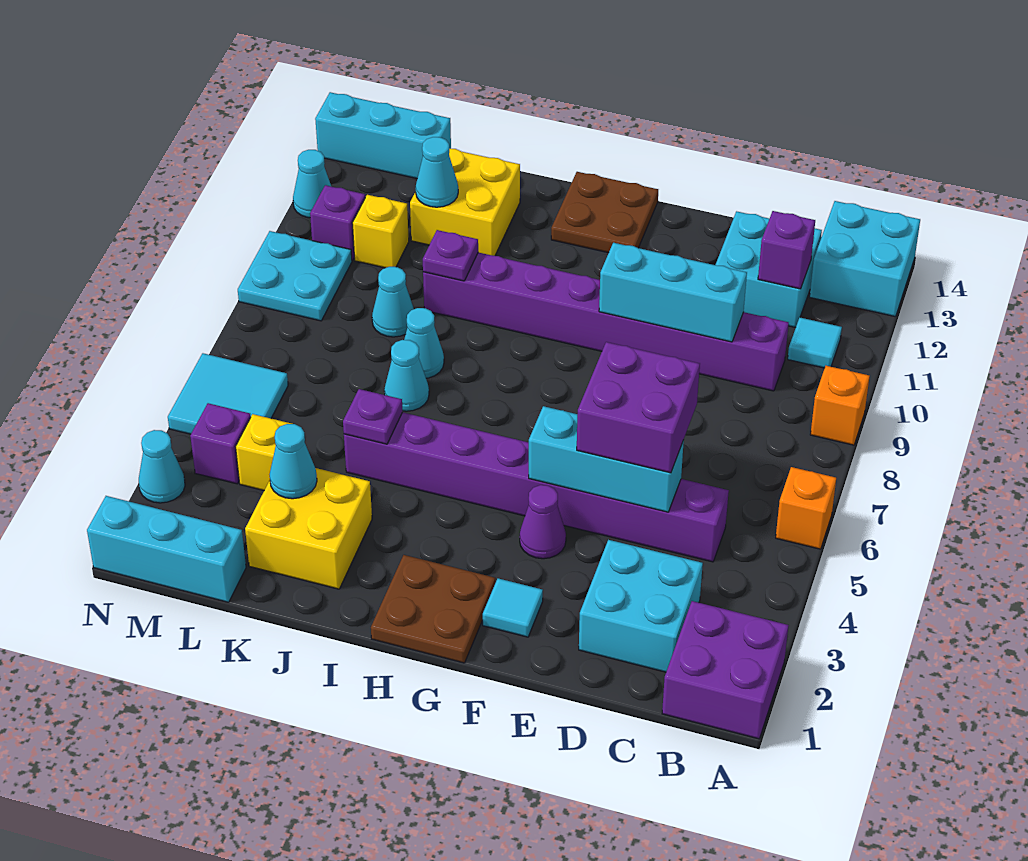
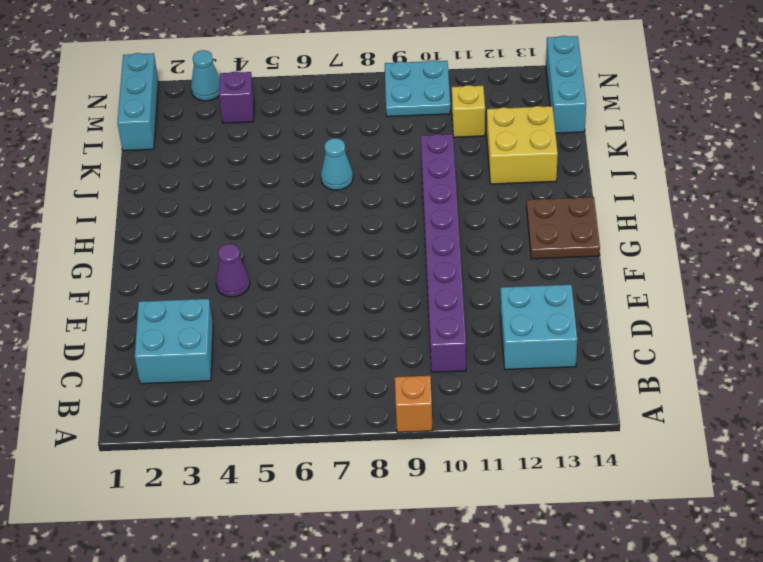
none -> purple brick A1:B2 level 1
none -> orange brick A6 level 1
none -> cyan brick A13:B14 level 1
none -> cyan tile B11 level 1

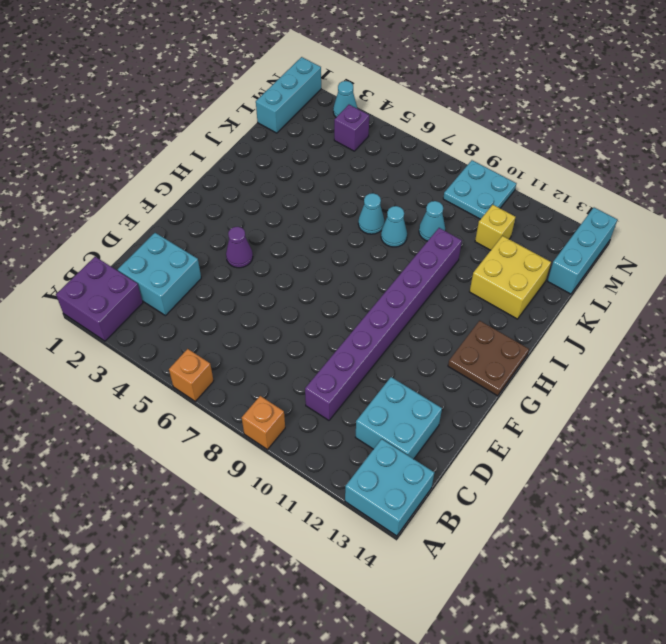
none -> cyan tile B11 level 1
none -> purple brick C5:J5 level 1
none -> cyan tile F2 level 1
none -> brown plate G1:H2 level 1

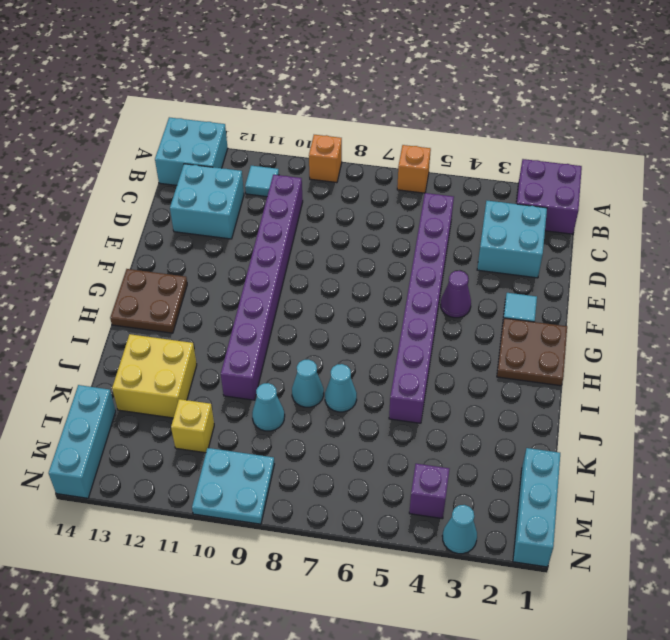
none -> yellow brick J2:K3 level 1
none -> yellow brick L4 level 1
none -> cyan tile M5:N6 level 1
none -> purple brick M11 level 1

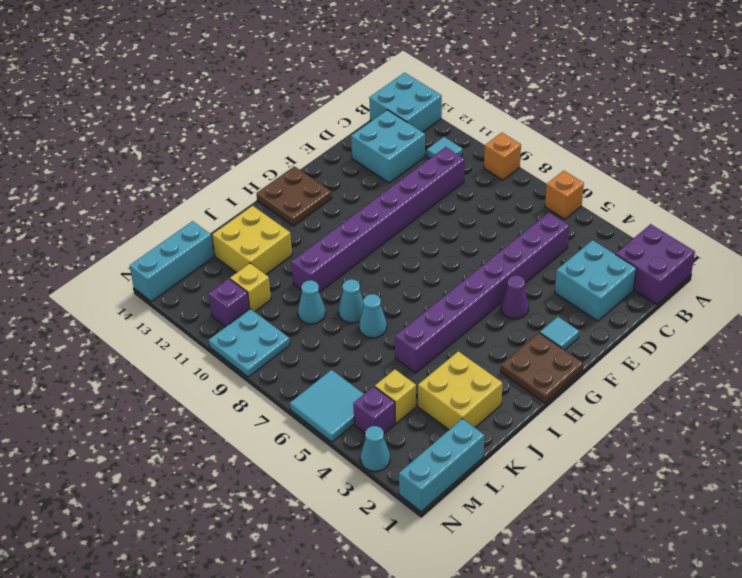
none -> cyan cone N12 level 1
none -> purple brick C12 level 2
none -> cyan brick D5:F5 level 2
none -> cyan brick D10:F10 level 2

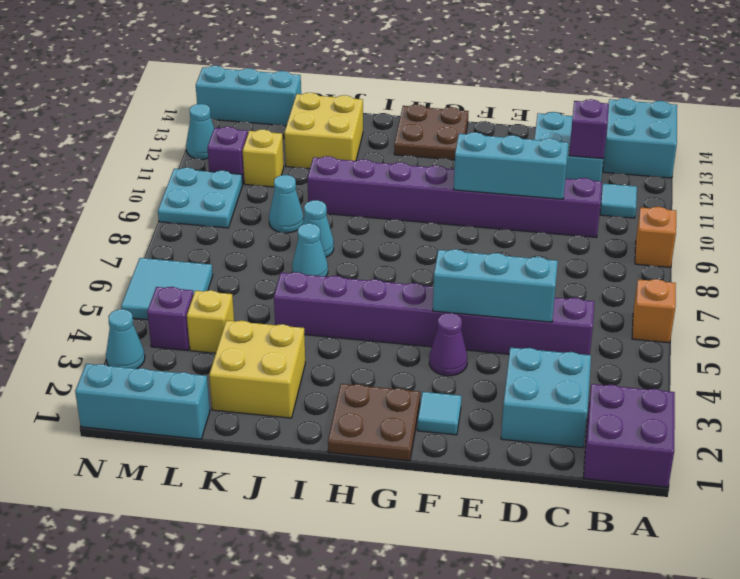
none -> purple plate J5 level 2
none -> purple plate J10 level 2
none -> cyan cone K3 level 2
none -> cyan cone K12 level 2

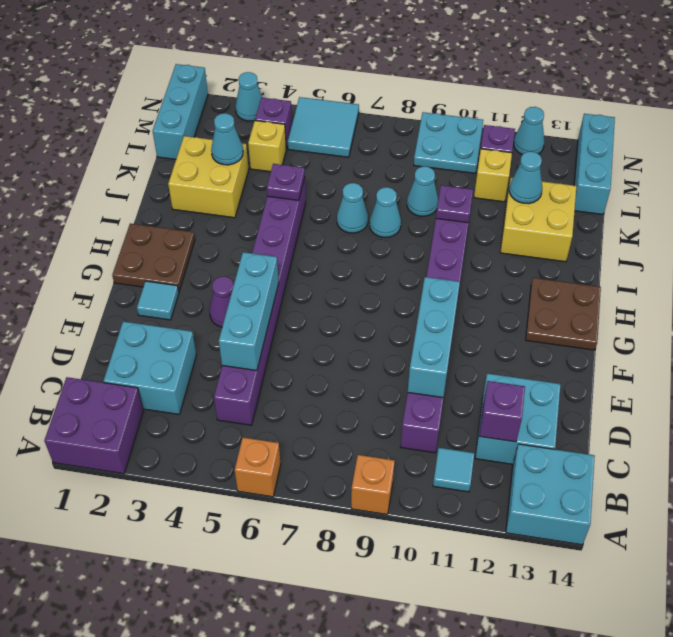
none -> purple brick D5:E6 level 3

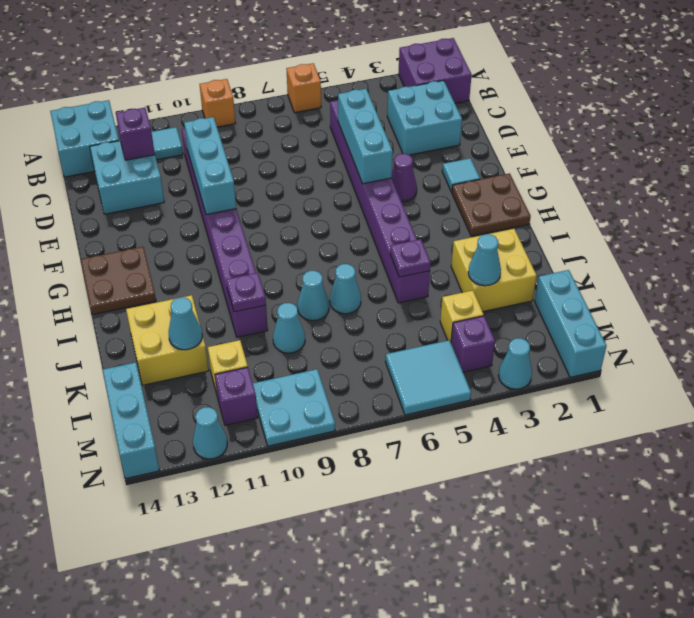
none -> purple brick D5:E6 level 3

